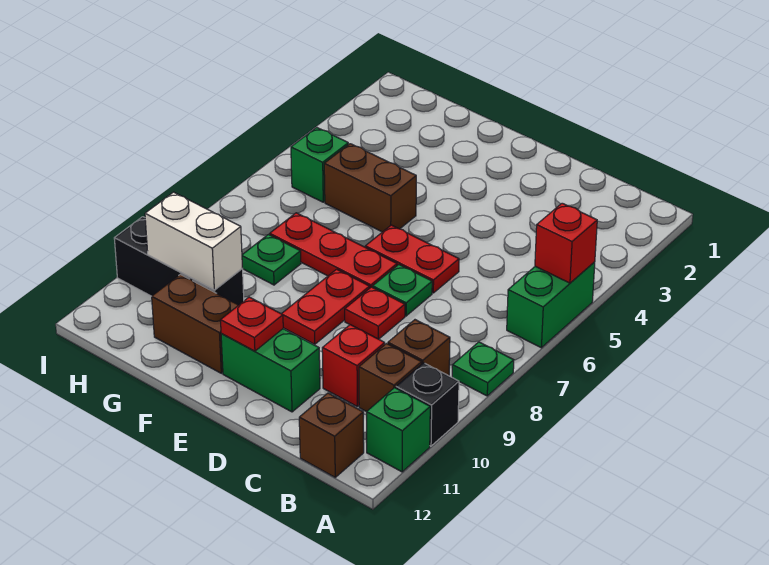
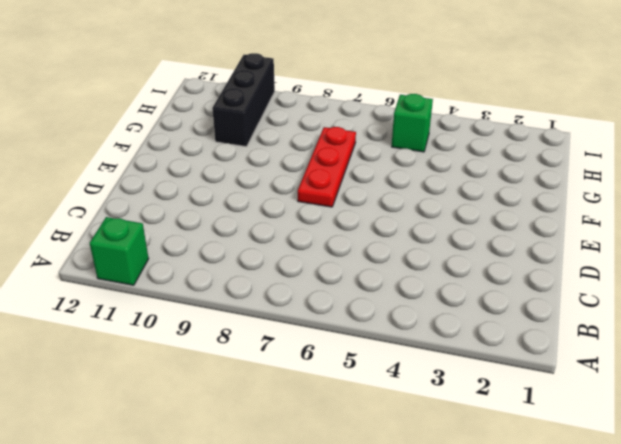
none -> green brick A5:A6 level 1
none -> green plate A8 level 1
none -> black brick A10 level 1

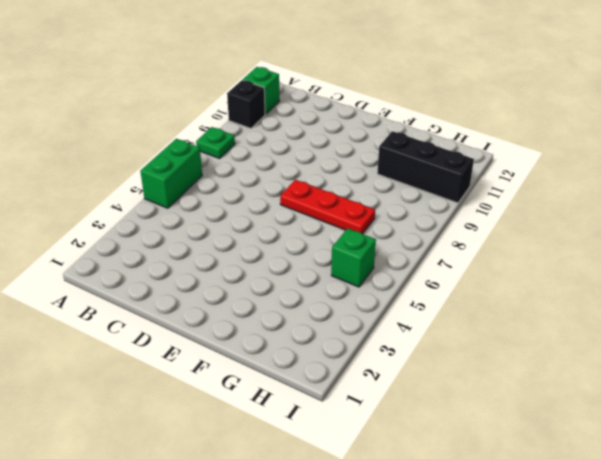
none -> brown brick B9 level 1
none -> brown brick B10 level 1
none -> brown brick B12 level 1

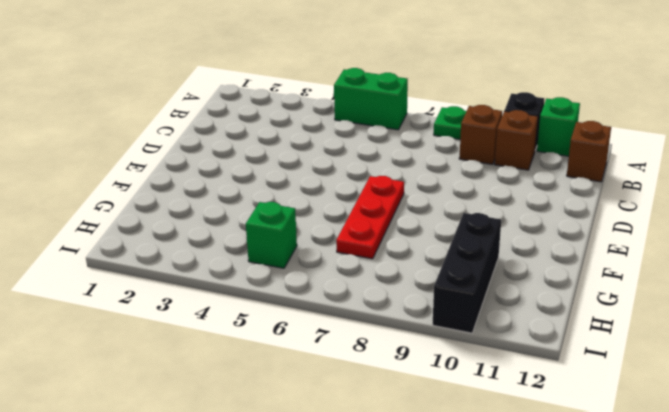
none -> red brick C10 level 1
none -> red plate D6:E6 level 1
none -> green plate D7 level 1

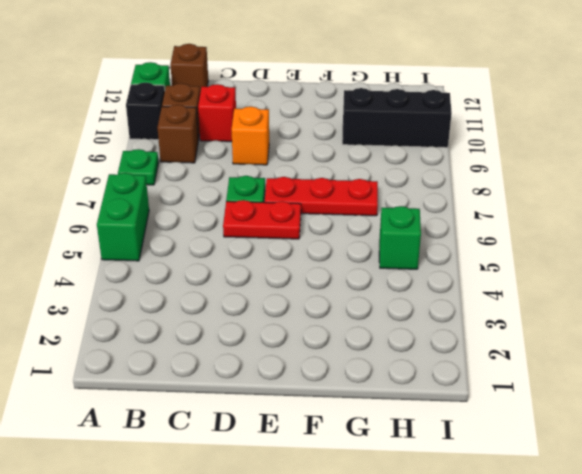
orange brick D9 level 1 -> none
none -> red plate D8 level 1
none -> green brick D11:E11 level 1
none -> red plate E8:E9 level 1

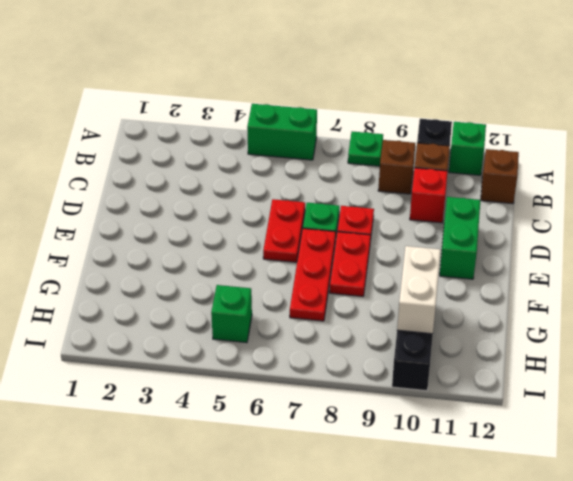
red plate E8:F8 level 1 -> red plate E8:E9 level 1
none -> brown brick F5:G5 level 1
none -> brown brick F11:G11 level 1
none -> green plate G8 level 1

